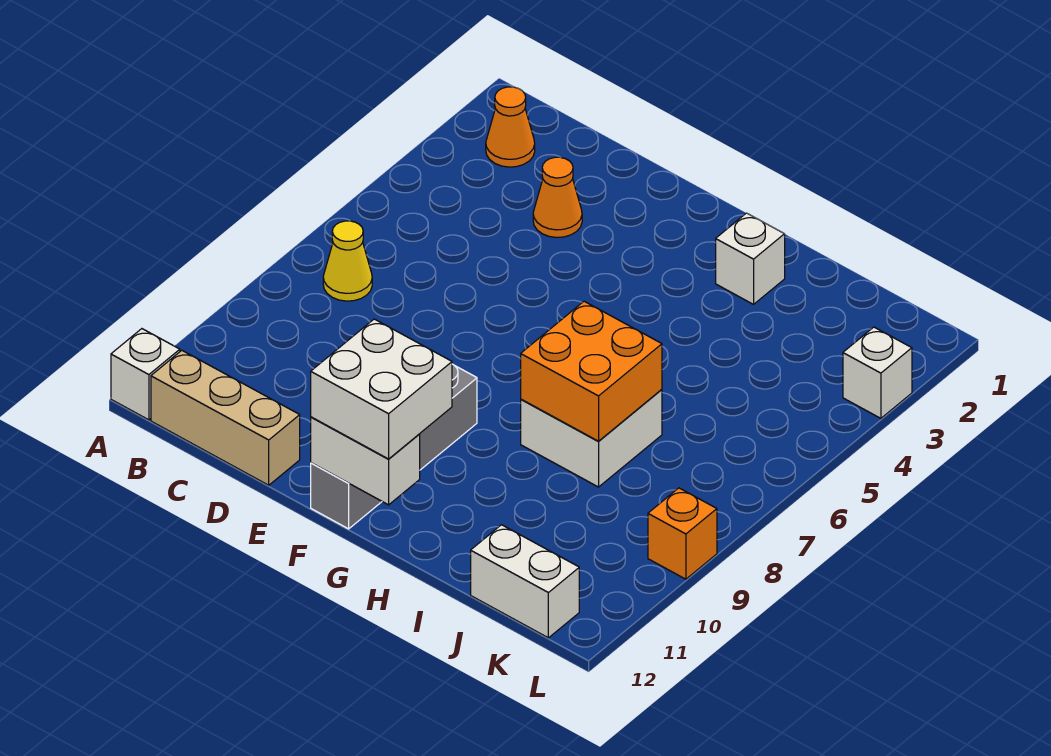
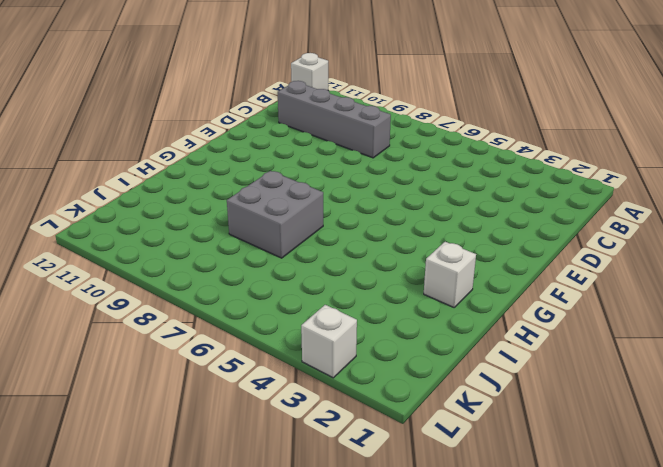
grey brick C8:C11 level 1 -> grey brick F9:F12 level 1
grey brick H7:I8 level 1 -> white brick H7:I8 level 1
none -> orange cone B2 level 1
none -> yellow cone B7 level 1
none -> tan brick B12:D12 level 1

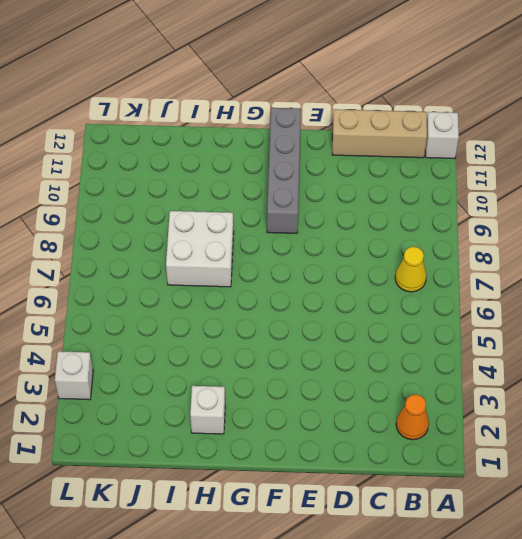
none -> orange cone D3 level 1
none -> white brick J12:K12 level 1
none -> orange brick L9 level 1

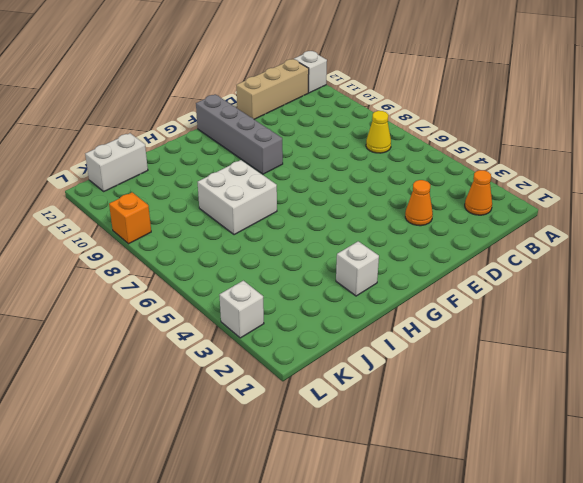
none -> white brick F12:G12 level 2
none -> orange brick H7:I8 level 2
none -> white brick F11:G12 level 3

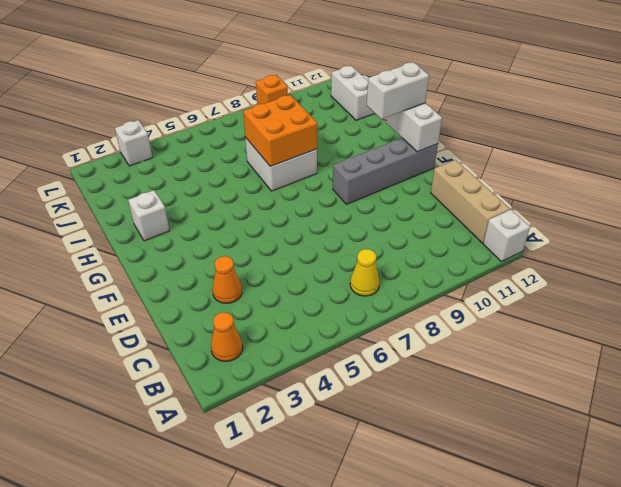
white brick G11:G12 level 3 -> white brick F11:G12 level 3

